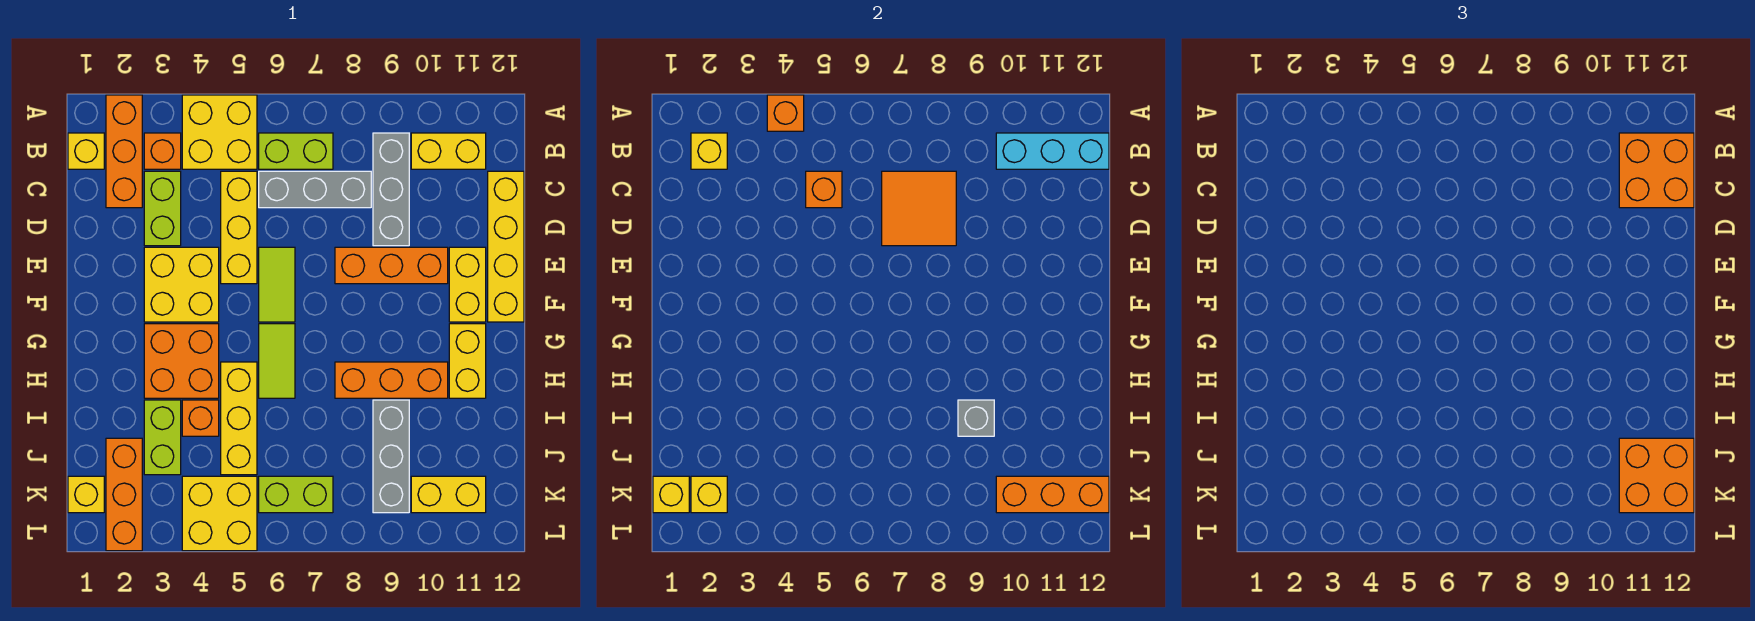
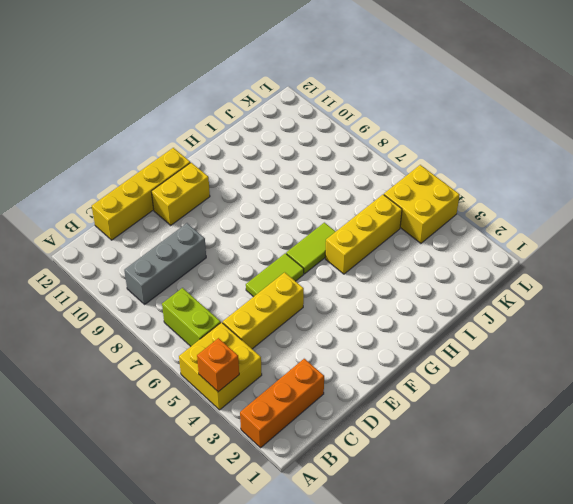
none -> yellow brick B1 level 1
none -> orange brick B3 level 1
none -> yellow brick B10:B11 level 1
none -> lime brick C3:D3 level 1

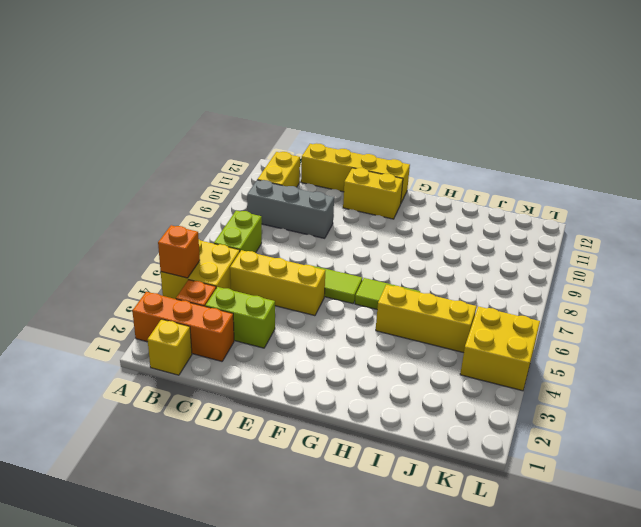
none -> grey brick C6:C8 level 1
none -> yellow brick E3:F4 level 1
none -> orange brick E8:E10 level 1
none -> orange brick G3:H4 level 1

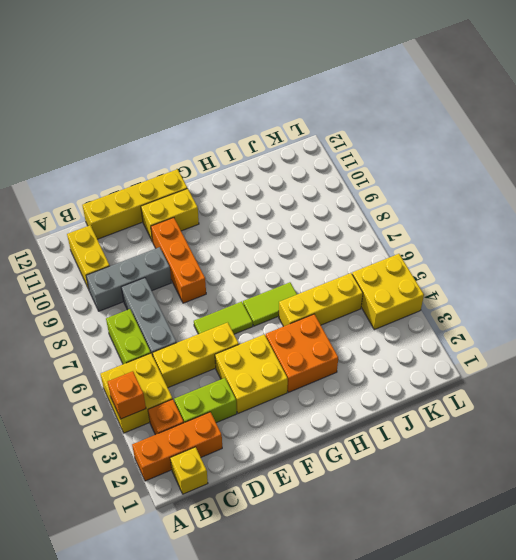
none -> yellow brick G11:H11 level 1
none -> orange brick H8:H10 level 1
none -> lime brick I3:J3 level 1
none -> orange brick I4 level 1

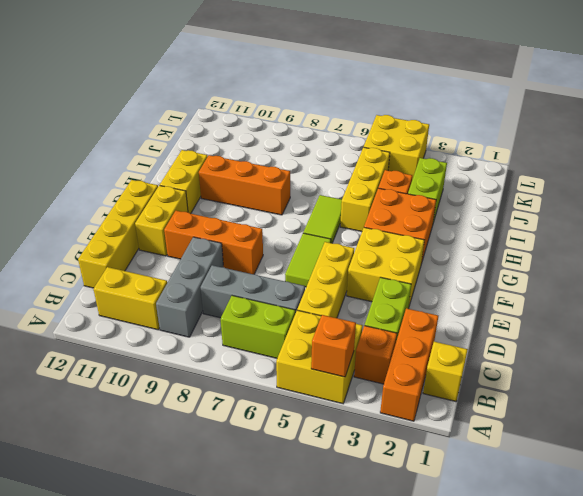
none -> grey brick I9:K9 level 1
none -> orange brick J2:L2 level 1
none -> yellow brick K1 level 1
none -> lime brick K6:K7 level 1

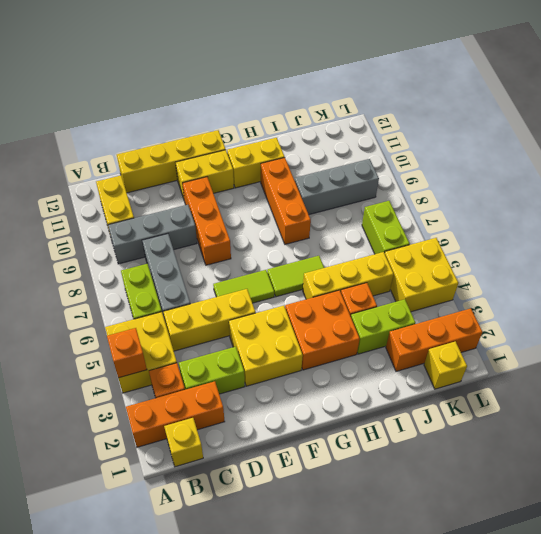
none -> yellow brick K10:K11 level 1
none -> yellow brick B2 level 2
none -> cyan brick B10:B12 level 2
none -> orange brick C5 level 2

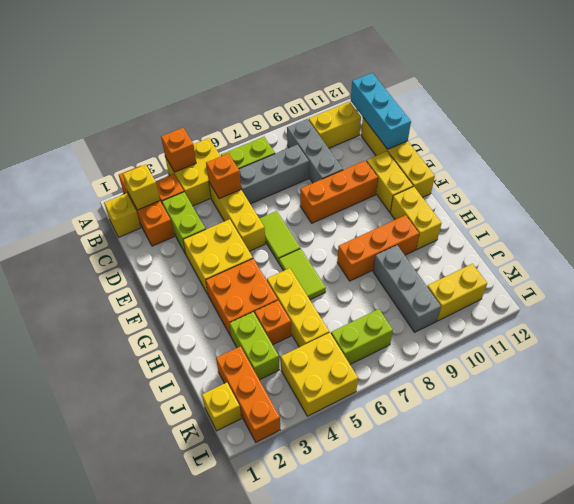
cyan brick B12:D12 level 2 -> cyan brick B10:B12 level 2
none -> orange tile C7:D8 level 2
none -> grey brick I9 level 2
none -> yellow brick K1 level 2
none -> yellow brick K2 level 2

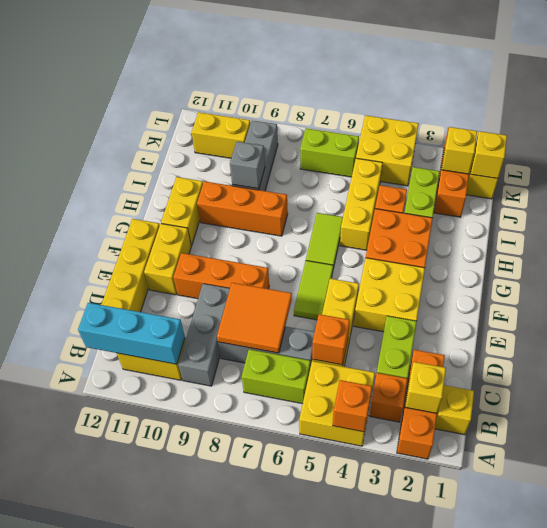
none -> orange brick K10:K12 level 2
none -> orange brick B11:C12 level 3
none -> orange brick J11:K12 level 3

